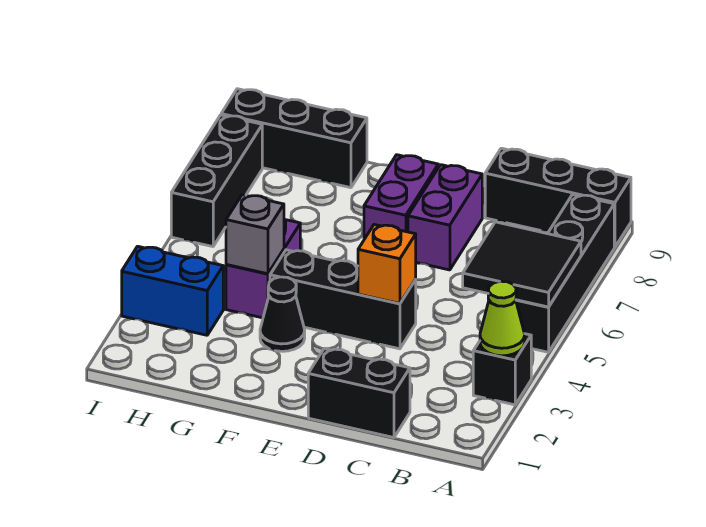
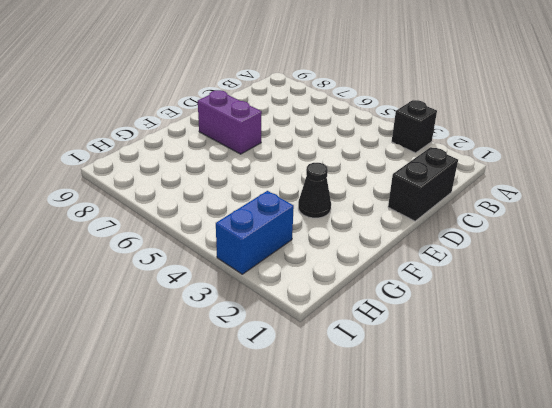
none -> black brick A5:A8 level 1
none -> black brick A9:C9 level 1
none -> black brick D4:F4 level 1

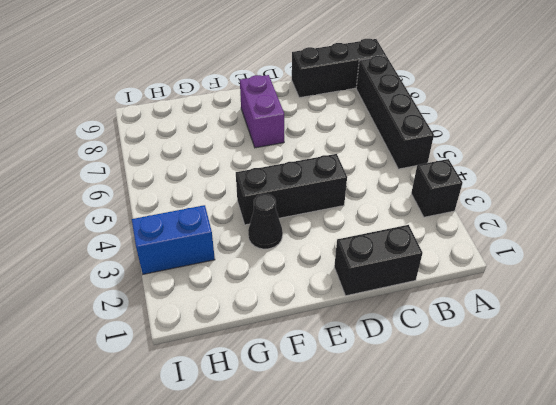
none -> purple brick D7:D8 level 1
none -> purple brick G4:G5 level 1
none -> black brick G9:I9 level 1

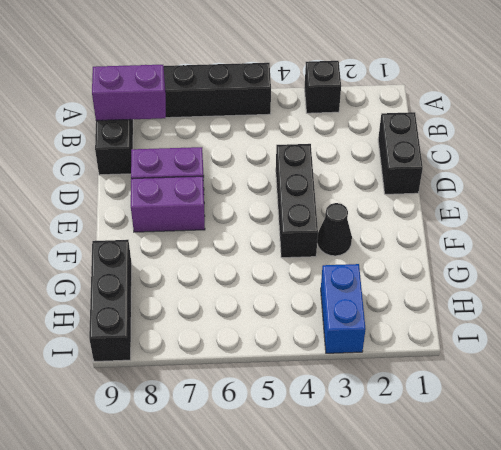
purple brick B8:B9 level 2 -> purple brick G4:G5 level 1
none -> black brick I6:I8 level 1
none -> lime cone A3 level 2
none -> black tile A5:B6 level 2

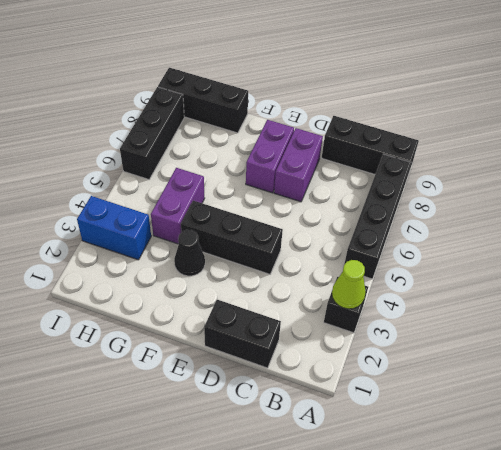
none -> black tile A5:B6 level 2
none -> orange brick D4 level 2
none -> grey brick G4 level 2

